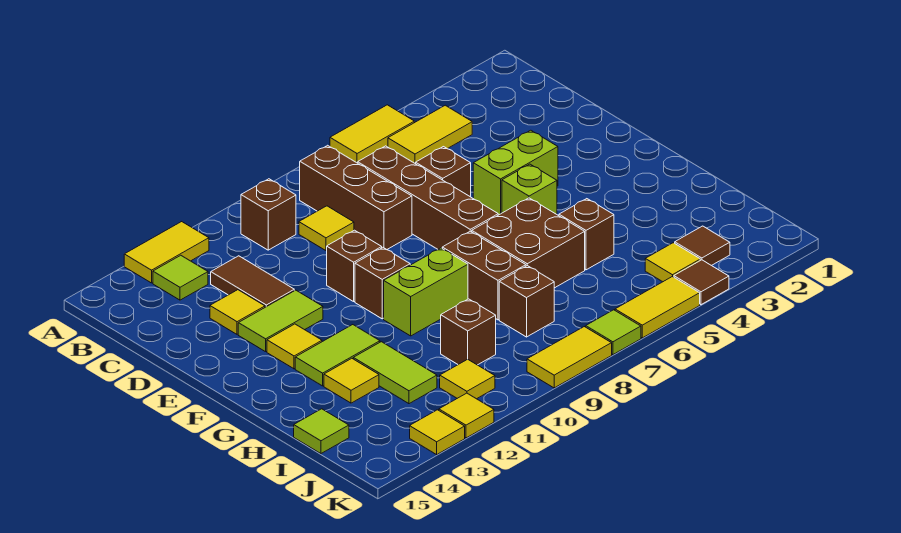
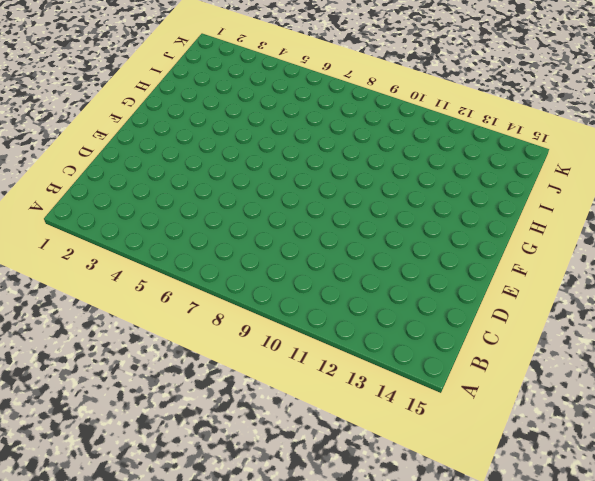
none -> yellow tile A5:A6 level 1
none -> yellow tile A12:A13 level 1
none -> yellow tile B4:B5 level 1
none -> brown brick B8:D8 level 1

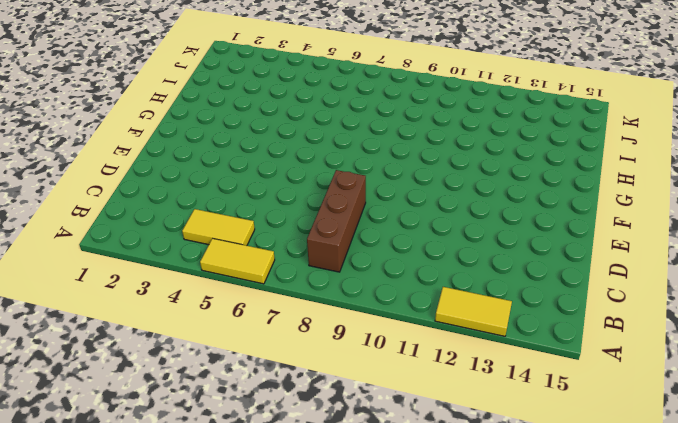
none -> brown brick B10 level 1
none -> lime tile B13 level 1
none -> brown brick C7:F7 level 1
none -> yellow tile C9 level 1

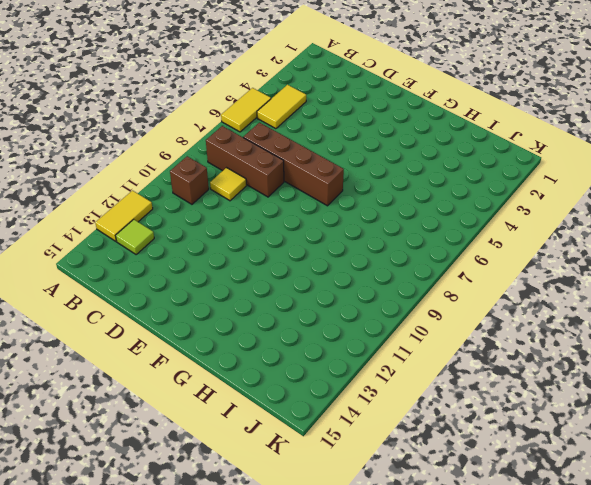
none -> brown tile C12:D12 level 1
none -> brown brick D6 level 1
none -> yellow tile D13 level 1
none -> lime brick E4:E5 level 1

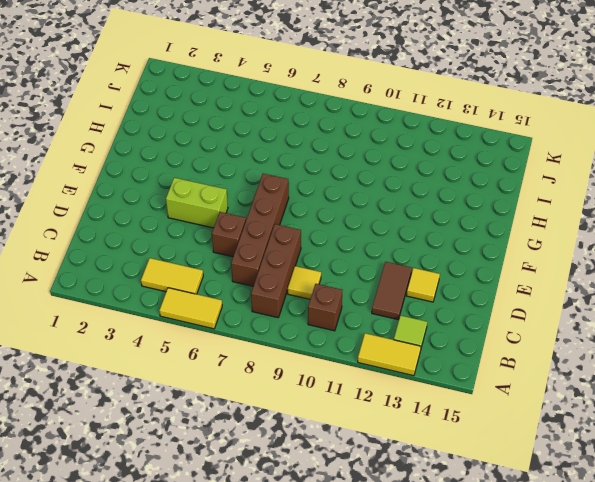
none -> brown brick E10 level 1
none -> lime tile E12:E13 level 1
none -> lime brick F5 level 1
none -> brown brick F10 level 1

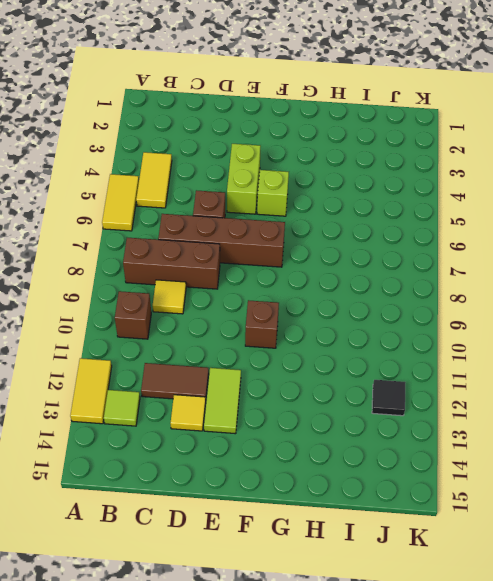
black tile J12 level 1 -> none
none -> brown brick E10 level 1
none -> yellow tile F13 level 1
none -> brown brick G6:H7 level 1
none -> brown brick G8:H8 level 1

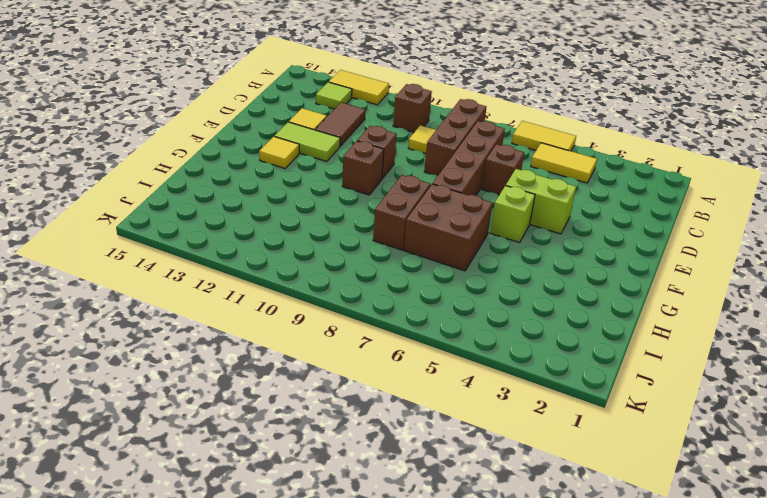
none -> lime brick G9:G10 level 1
none -> lime tile G12:G13 level 1
none -> brown brick H5 level 1
none -> lime tile H12:I12 level 1

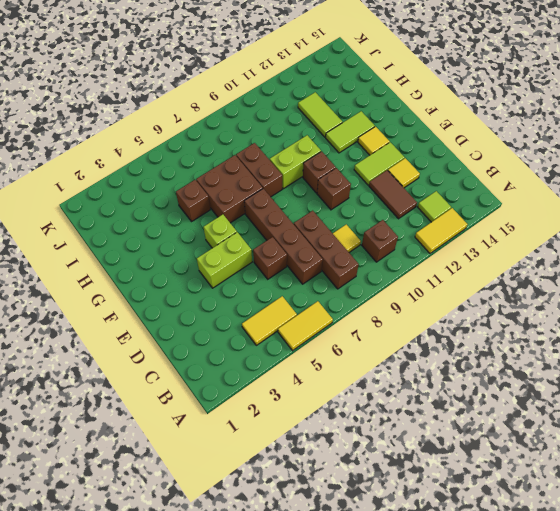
none -> yellow tile H13 level 1
none -> brown brick I8 level 1
none -> brown brick I10 level 1
none -> lime tile I15 level 1

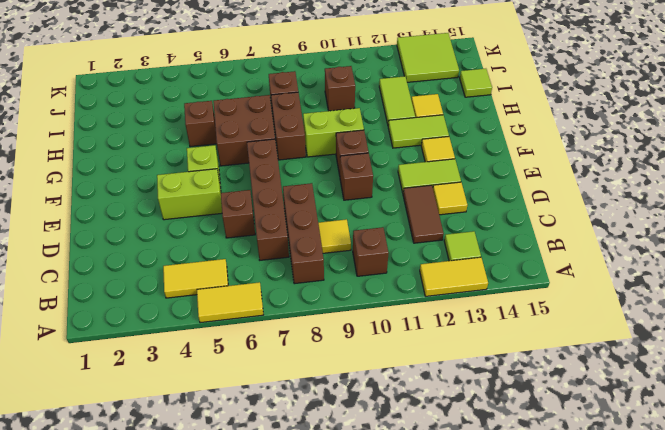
lime tile J13:K14 level 1 -> yellow tile K13 level 1
none -> brown tile J3 level 1
none -> yellow tile J4 level 1
none -> yellow tile J11 level 1
none -> brown tile K4 level 1

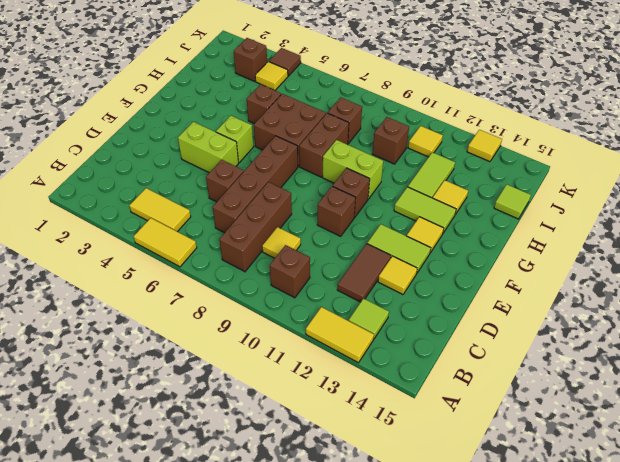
brown brick J3 level 1 -> brown tile J3 level 1
none -> yellow tile K5:K6 level 1
none -> lime tile K7 level 1
none -> yellow tile K8:K9 level 1
none -> yellow tile K12 level 1

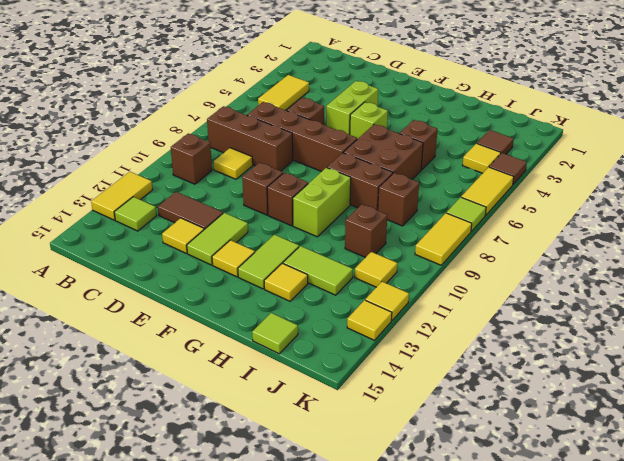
none -> yellow tile A5:A6 level 1

